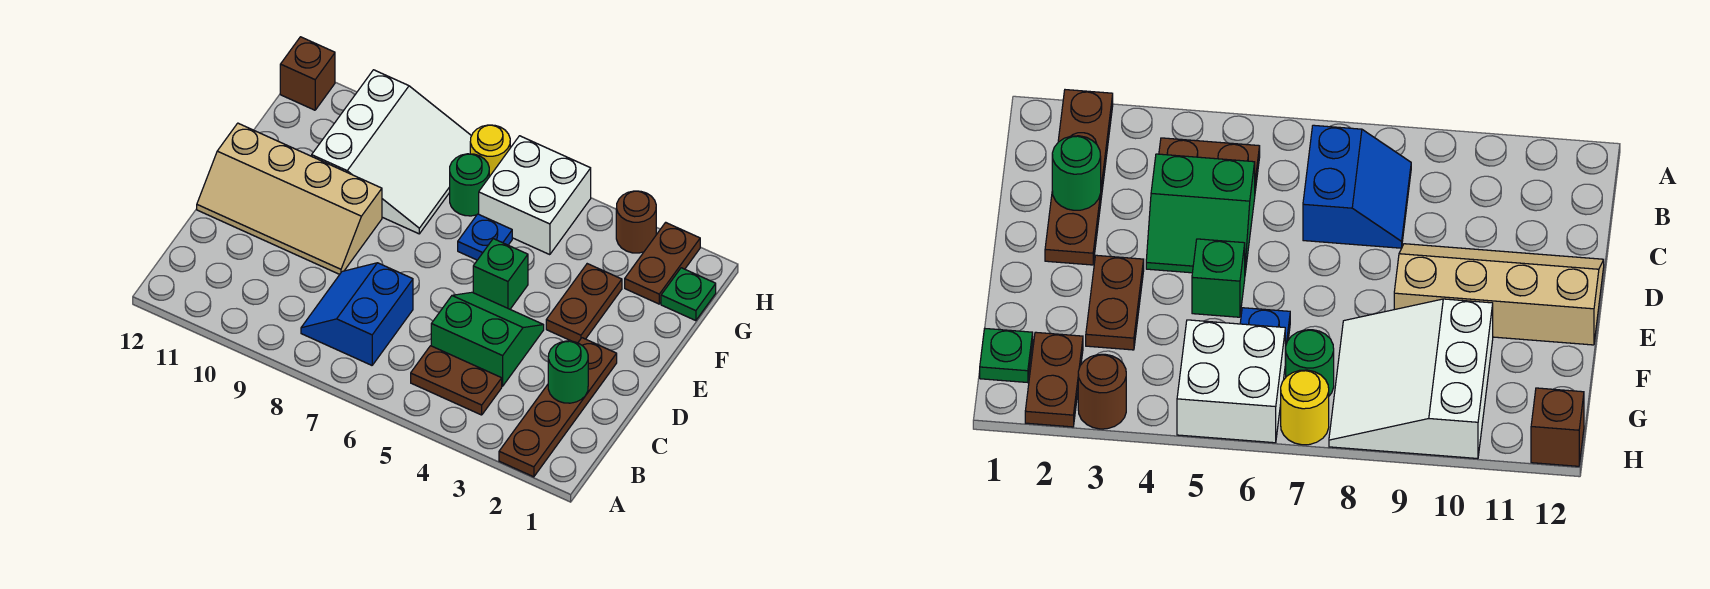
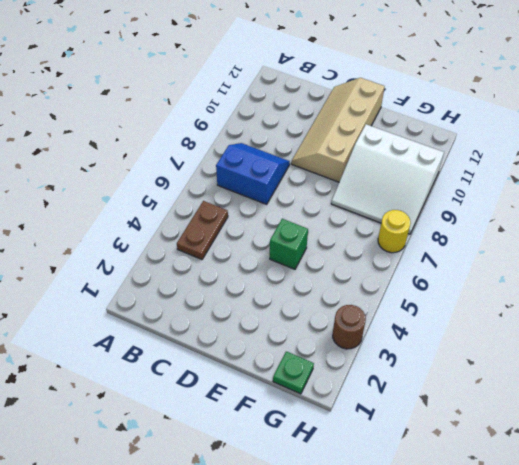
none -> brown plate A2:D2 level 1
none -> green slope C4:D5 level 1 top C
none -> brown plate E3:F3 level 1

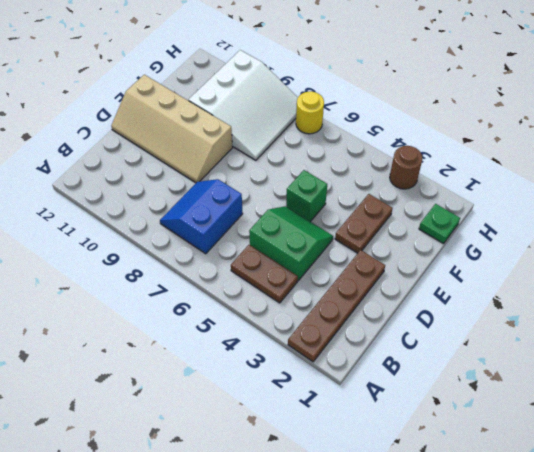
none -> blue plate F6 level 1
none -> brown plate G2:H2 level 1
none -> white brick G5:H6 level 1

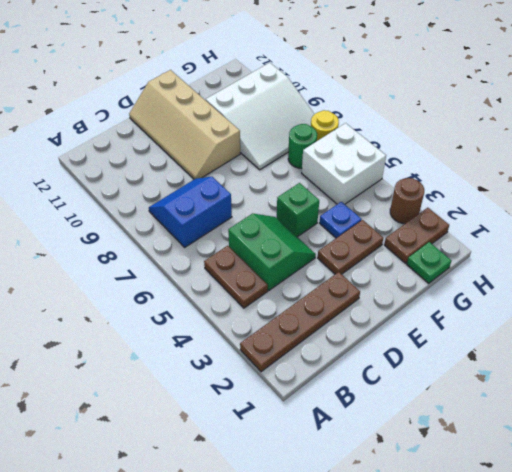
blue plate F4 level 1 -> blue plate F6 level 1
none -> brown brick H12 level 1
none -> green round brick C2 level 2

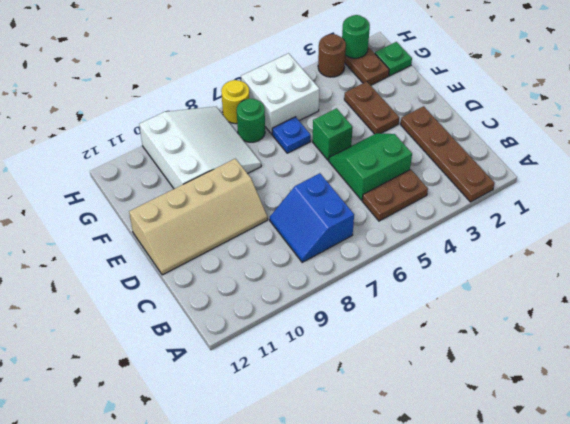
green round brick H2 level 2 -> green round brick C2 level 2
none -> brown brick H12 level 1

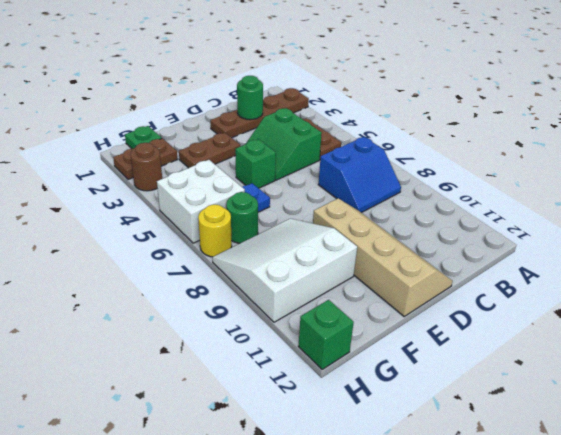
green brick H12 level 1 -> brown brick H12 level 1

